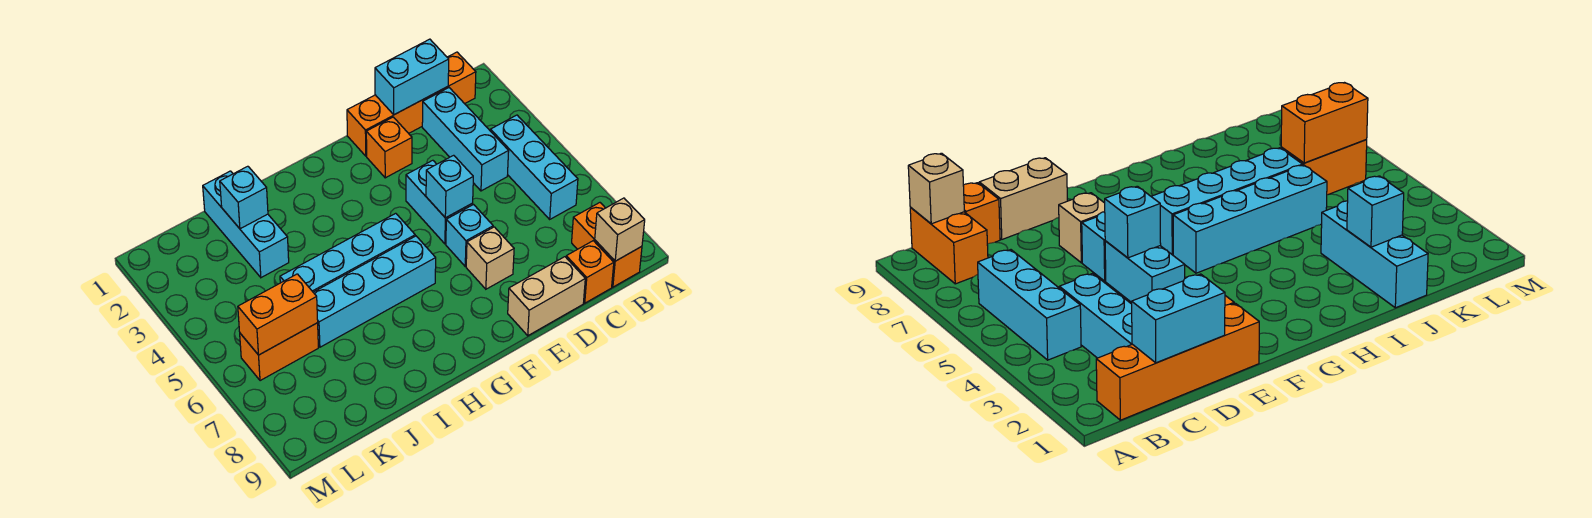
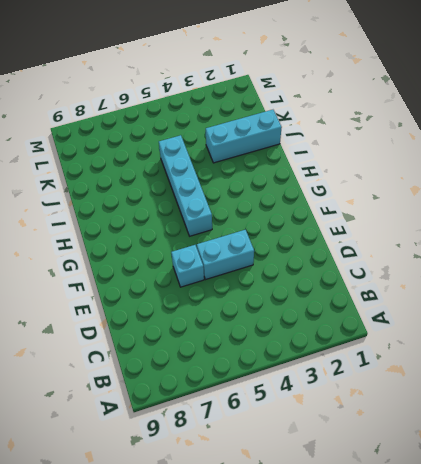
none -> orange brick B1:E1 level 1
none -> cyan brick B4:B6 level 1
none -> orange brick B8:B9 level 1

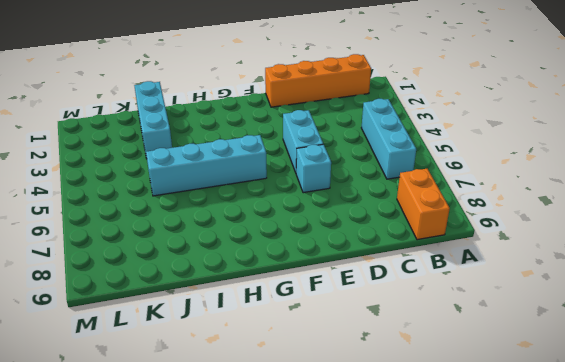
none -> cyan brick C2:C4 level 1
none -> orange brick C9 level 1
none -> tan brick D9:E9 level 1

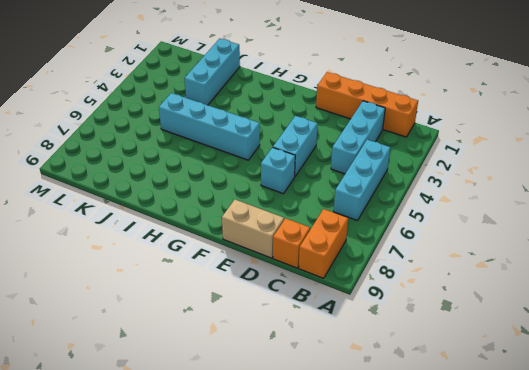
none -> orange brick E2 level 1
none -> tan brick E7 level 1
none -> cyan brick G6:J6 level 1

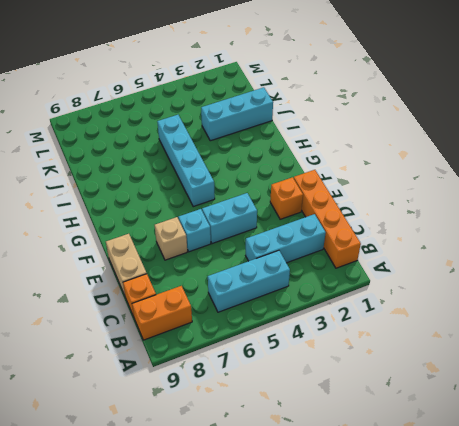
none -> cyan brick G6:J6 level 1
none -> orange brick K6:L6 level 1
none -> tan brick B9 level 2

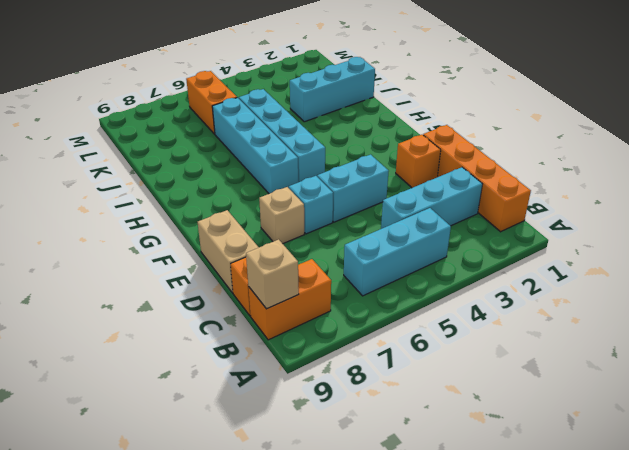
none -> cyan brick C1:D1 level 2
none -> cyan brick E5 level 2
none -> cyan brick J2 level 2

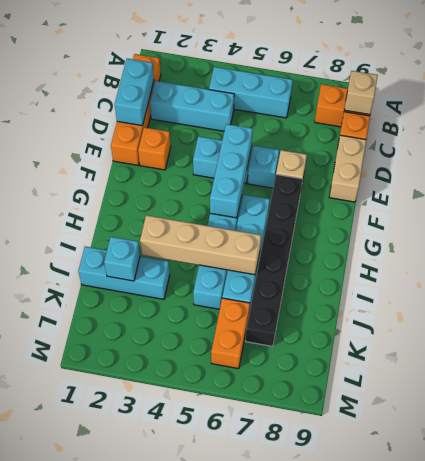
cyan brick E5:G5 level 2 -> cyan brick E5 level 2
black brick F7:K7 level 1 -> none
tan brick I3:I6 level 2 -> none
none -> orange brick K6:L6 level 2

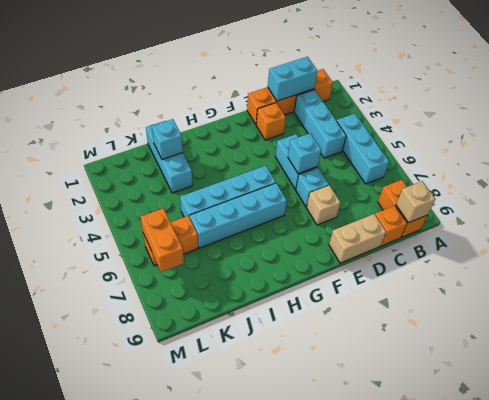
orange brick L6:L7 level 2 -> orange brick K6:L6 level 2

